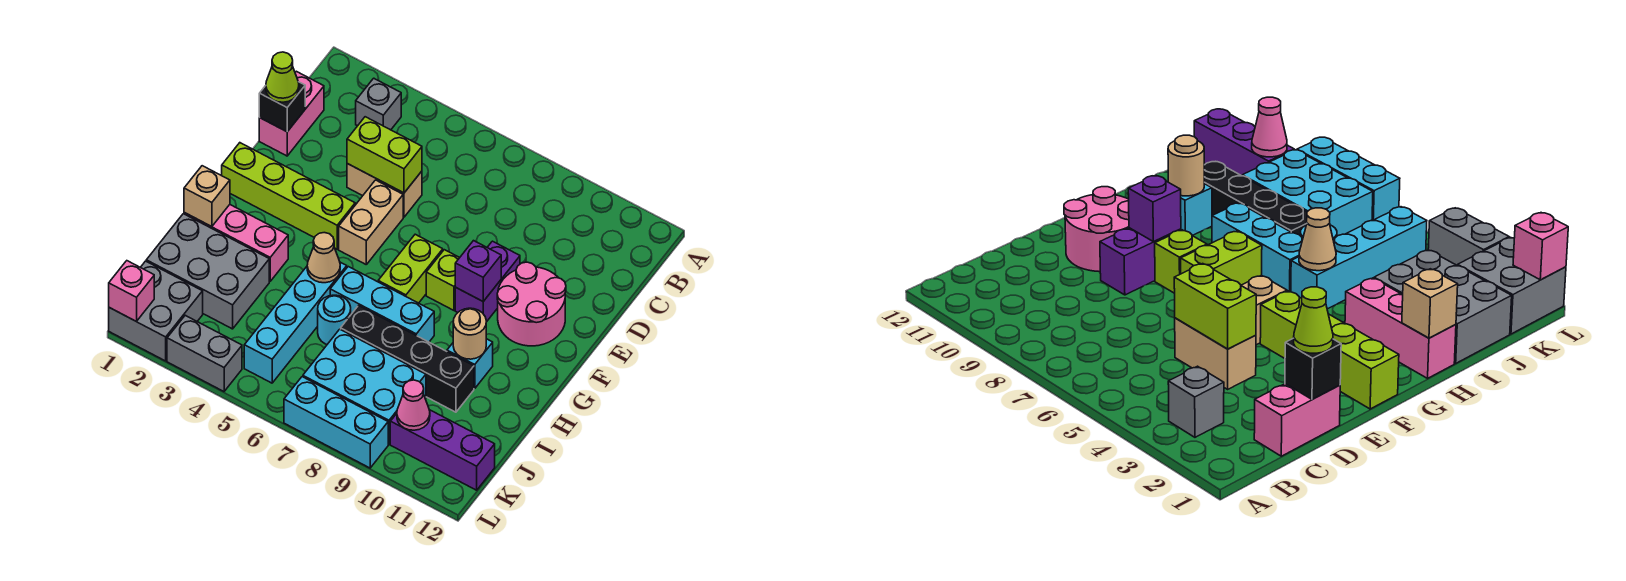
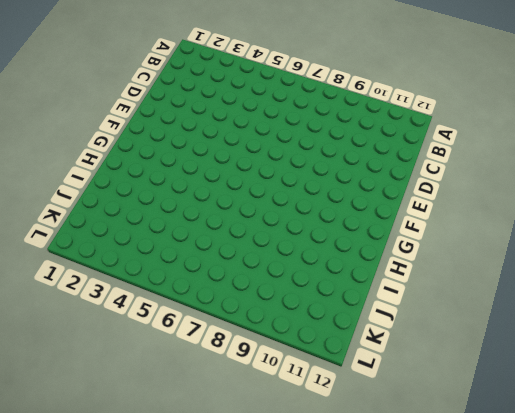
none -> grey brick B3 level 1
none -> pink brick C1:D1 level 1
none -> tan brick D4:D5 level 1
none -> tan brick E5:F5 level 1

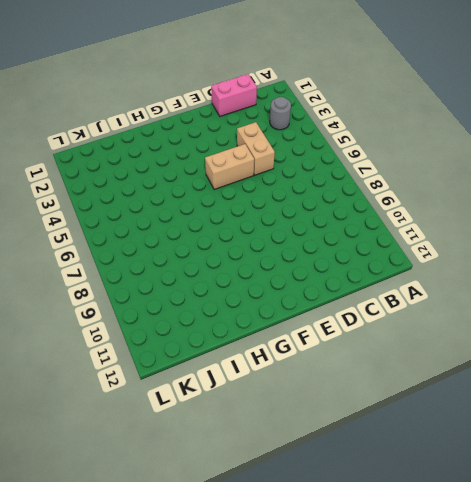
grey round brick B3 level 1 -> grey brick B3 level 1
none -> purple brick E9:F9 level 1
none -> pink round brick E10:F11 level 1
none -> lime brick F1:F4 level 1
none -> lime brick F7:G7 level 1

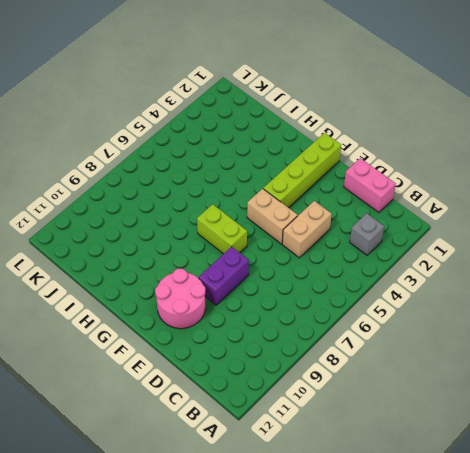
purple brick E8:E9 level 1 -> purple brick E9:F9 level 1
none -> lime brick F8 level 1
none -> pink brick H1:H3 level 1
none -> cyan brick H5:K5 level 1
none -> cyan brick H6:H8 level 1

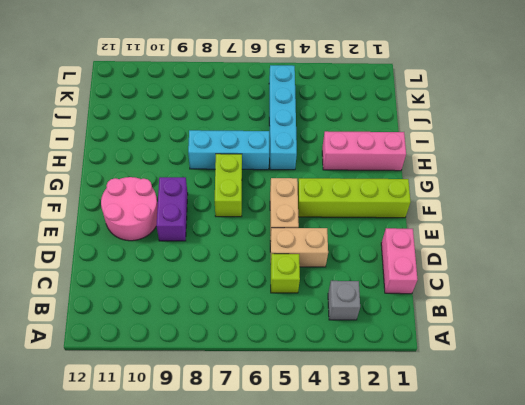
lime brick C5 level 1 -> lime brick F8 level 1
none -> cyan brick H10 level 1
none -> grey brick I1:J3 level 1
none -> cyan round brick I6 level 1
none -> black brick I7:I10 level 1

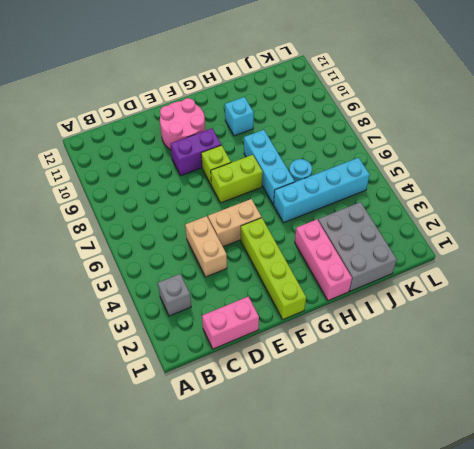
none -> black brick I7:I10 level 1
none -> cyan brick J7:K9 level 1
none -> grey brick K1:L2 level 1
none -> purple brick K10:K12 level 1

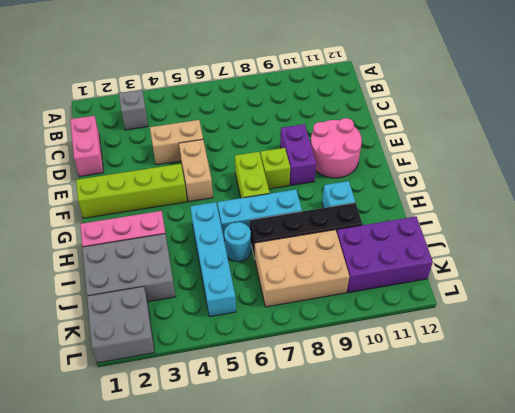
tan brick J7:K9 level 1 -> cyan brick J7:K9 level 1
purple brick J10:K12 level 1 -> purple brick K10:K12 level 1
none -> grey brick L3:L4 level 1
none -> cyan brick L7:L9 level 1
none -> black brick D1 level 2
none -> lime brick D4:D5 level 2

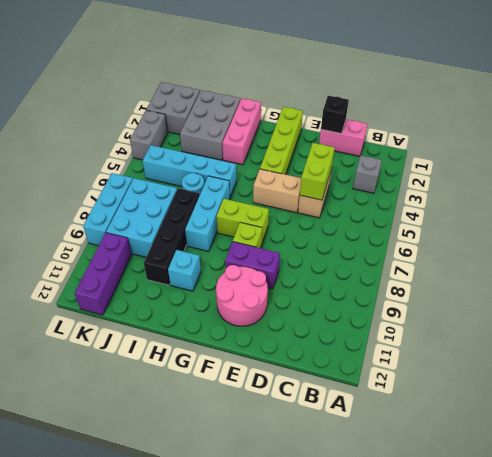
none -> purple brick F9 level 2
none -> tan brick H1 level 2
none -> tan cone H5 level 2
none -> tan round brick H10 level 2

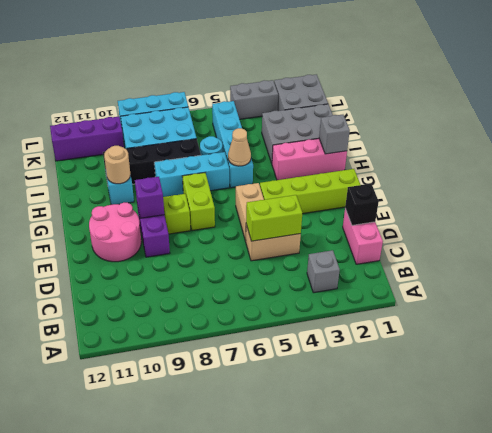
grey brick H1 level 2 -> tan brick H1 level 2
none -> pink cone K10 level 2
none -> pink brick L1 level 2
none -> lime cone D1 level 3

